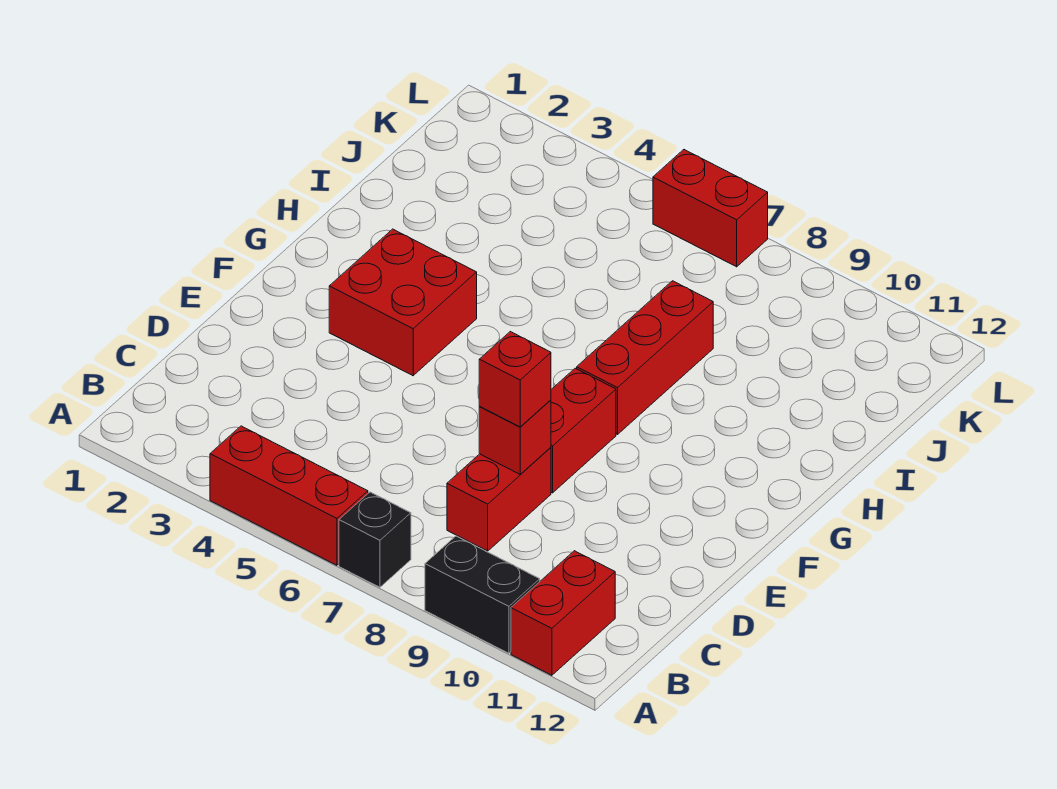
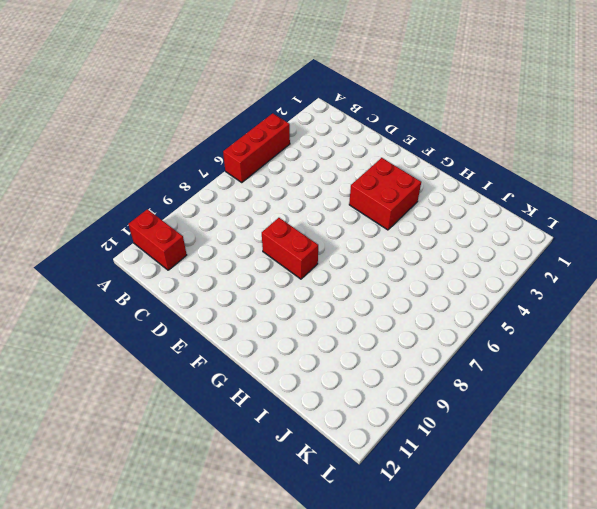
none -> black brick A7 level 1
none -> black brick A9:A10 level 1

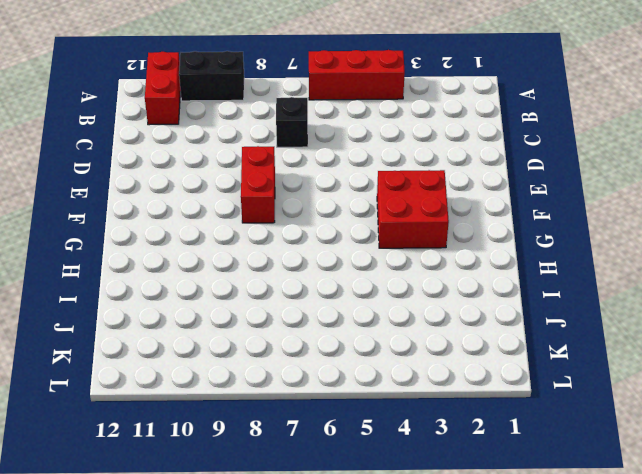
black brick C7 level 1 -> black brick A7 level 1
none -> red brick C8:D8 level 1
none -> red brick G8:I8 level 1

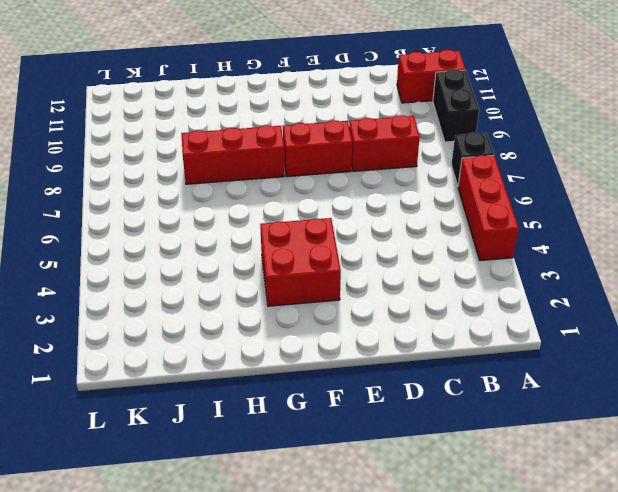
none -> red brick L6:L7 level 1
none -> red brick D8 level 2

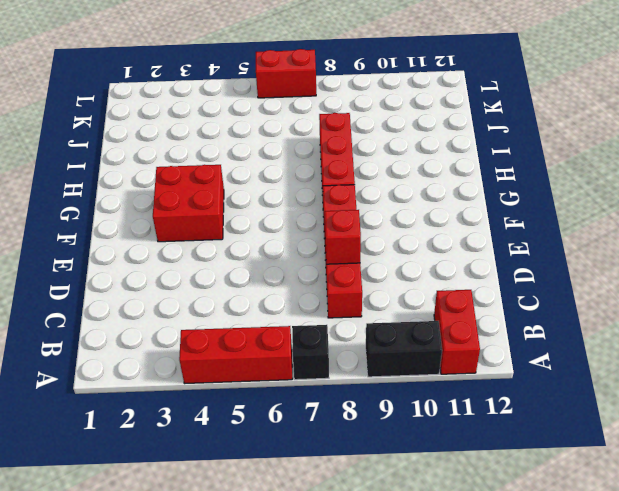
none -> red brick D8 level 3

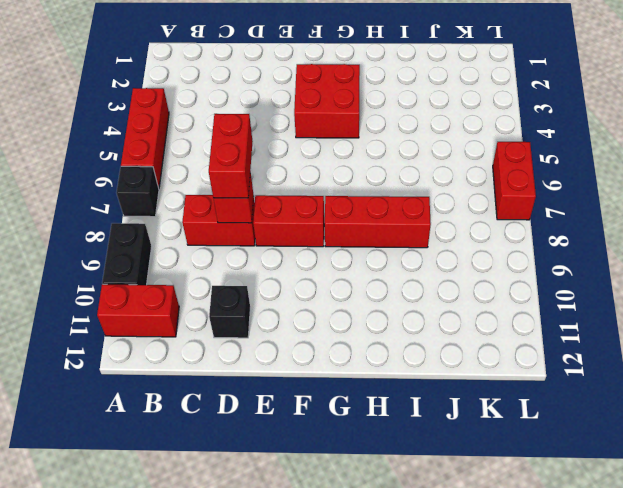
red brick D7:D8 level 3 -> red brick D8 level 3
black brick D11 level 1 -> none

